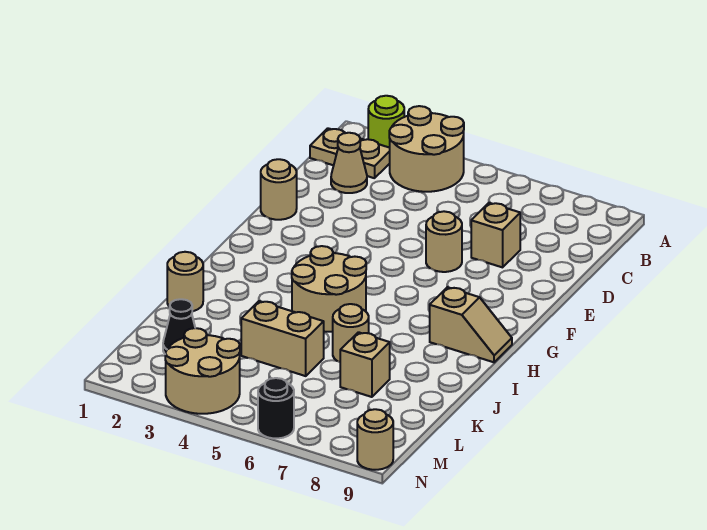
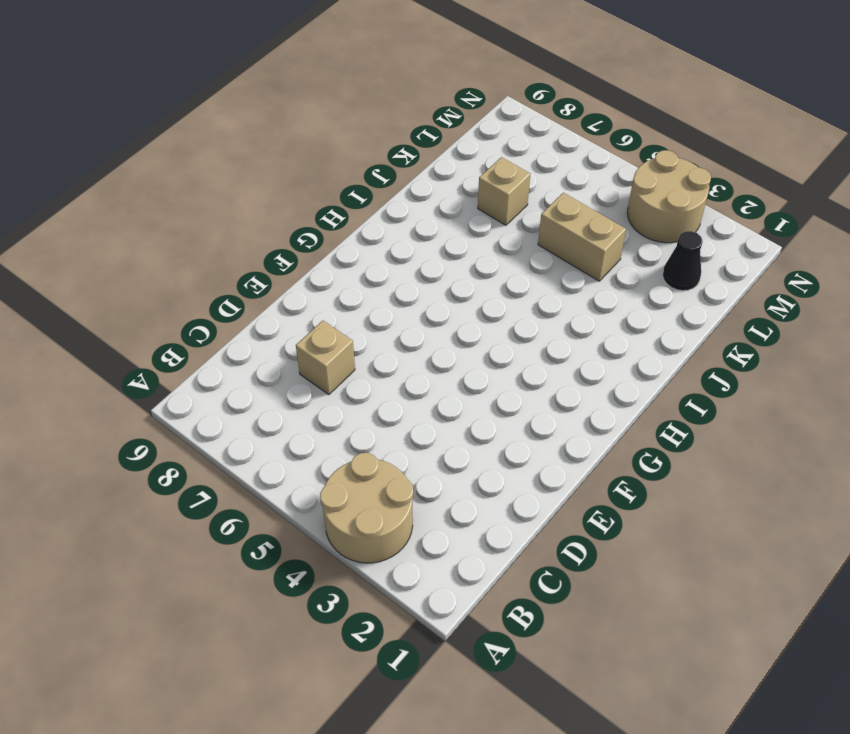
none -> lime round brick A2 level 1
none -> tan plate B1:B2 level 1
none -> tan cone C2 level 1

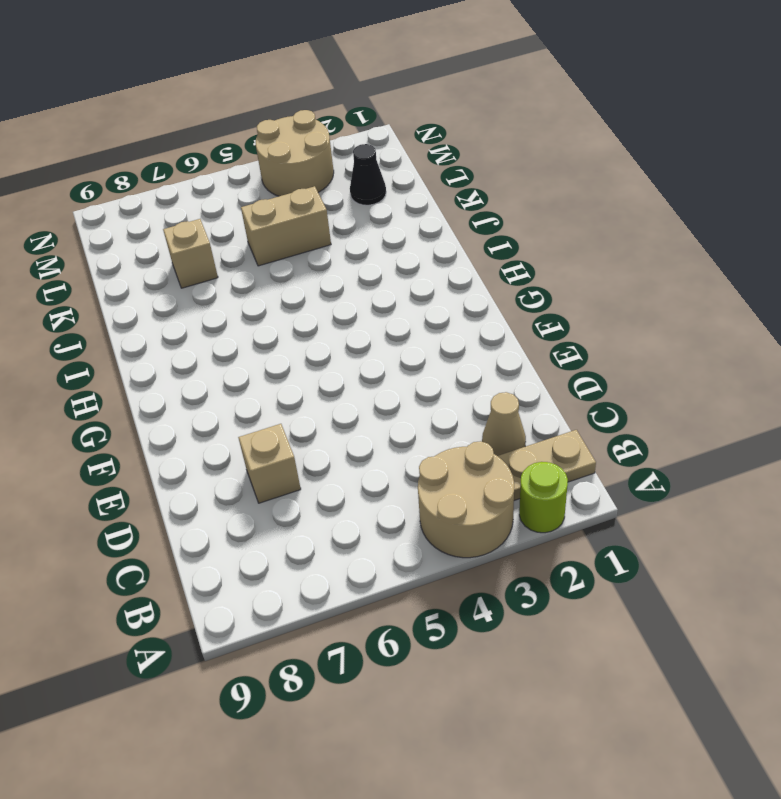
none -> tan round brick E1 level 1
none -> tan round brick E6 level 1
none -> tan round brick H4:I5 level 1

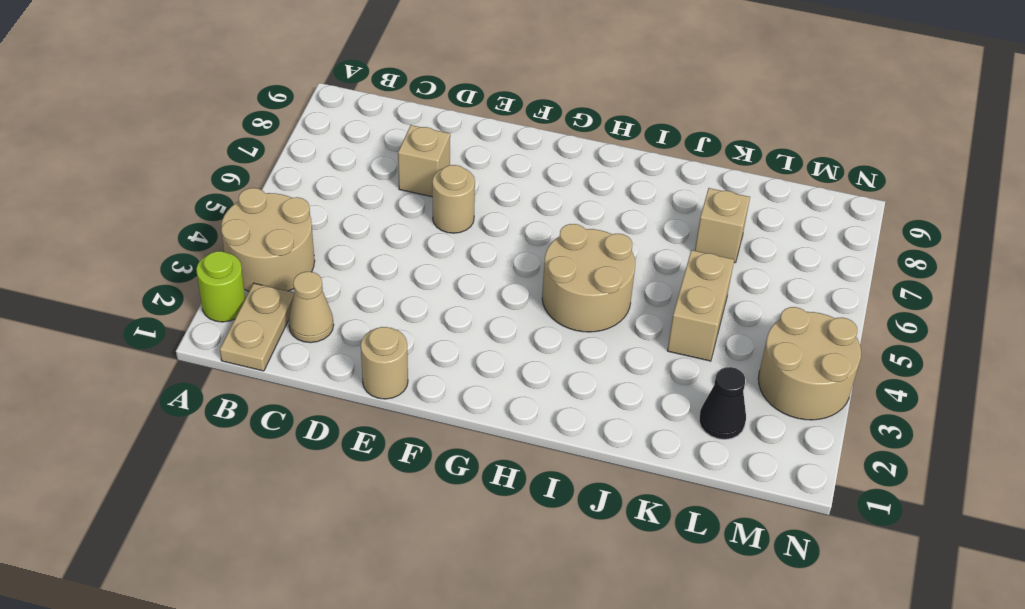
none -> tan slope H8:H9 level 1 top 8
none -> tan round brick J1 level 1
none -> tan round brick J6 level 1

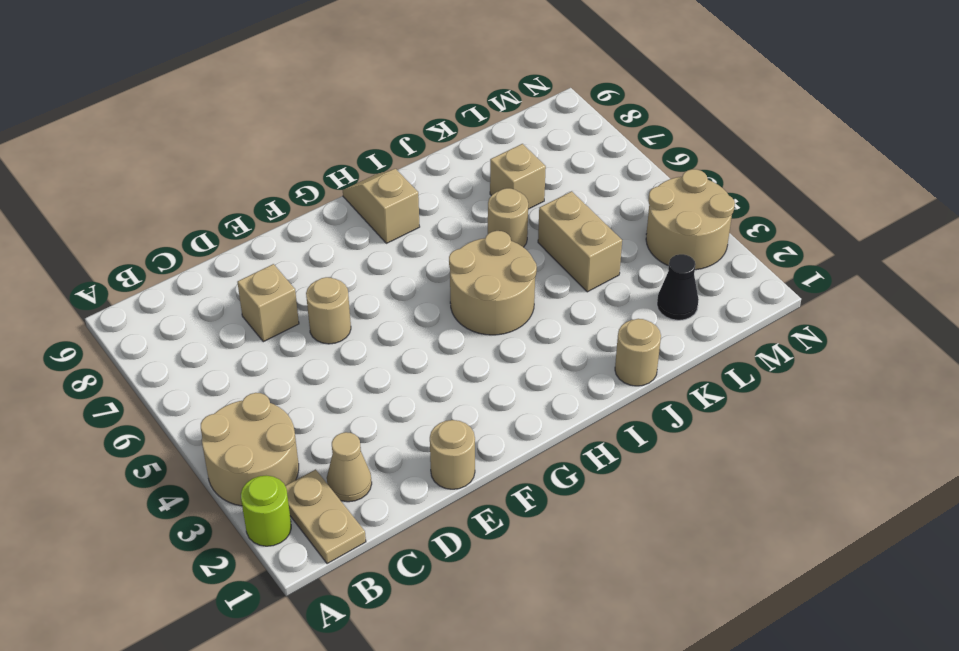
none -> black round brick N6 level 1
none -> tan round brick N9 level 1

